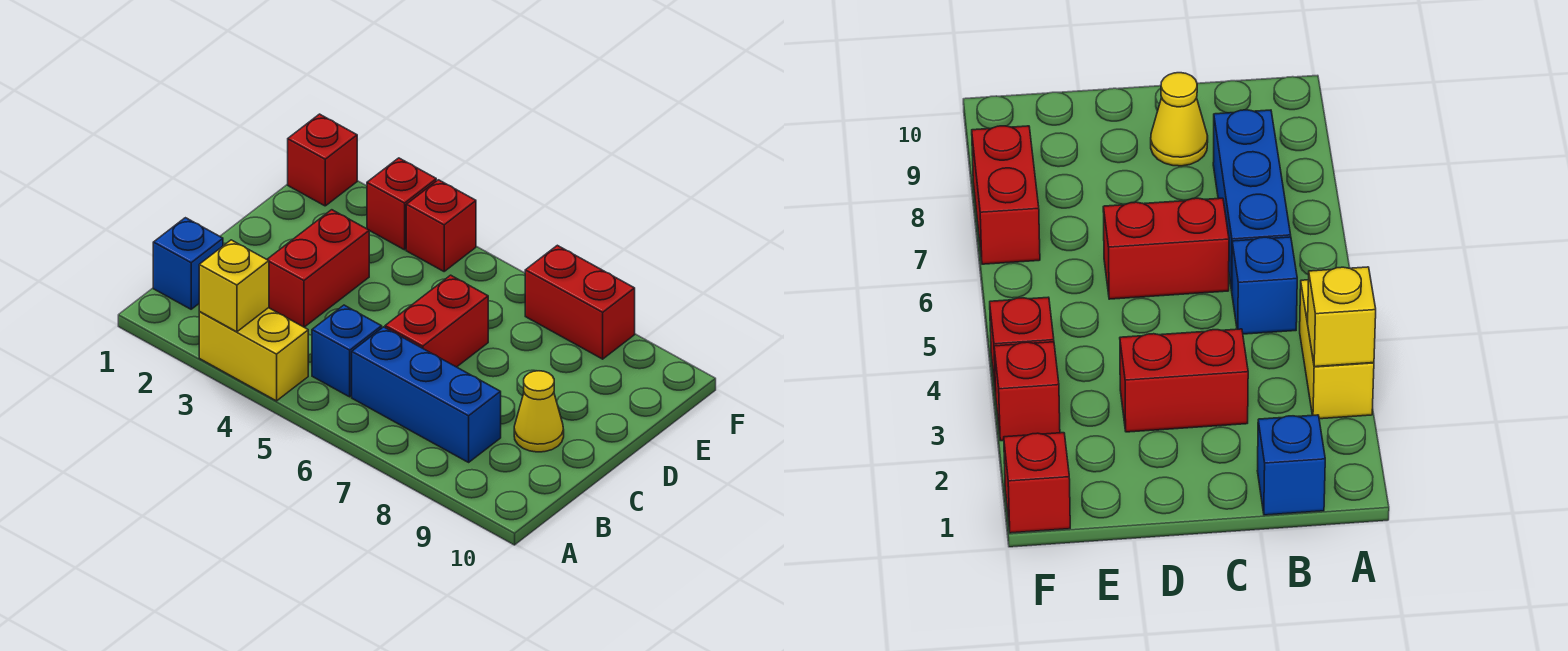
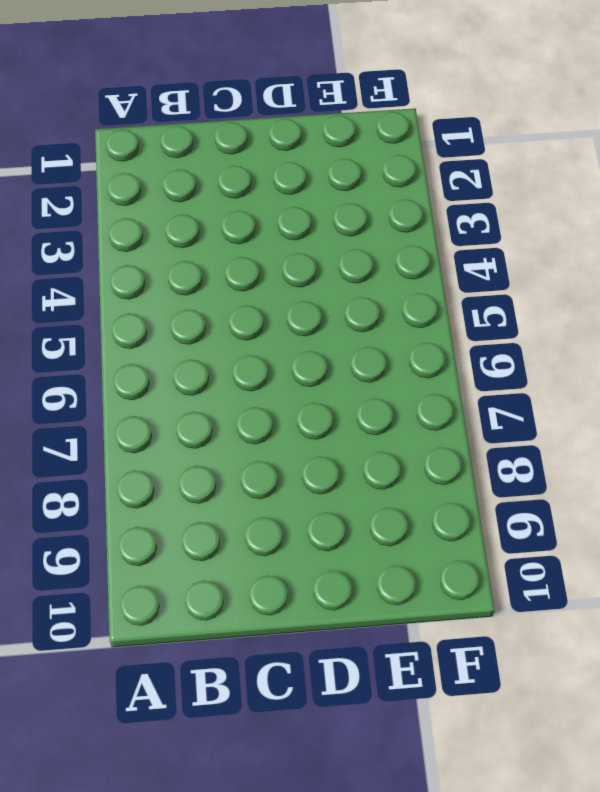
none -> yellow brick A3:A4 level 1
none -> blue brick B1 level 1
none -> blue brick B5 level 1

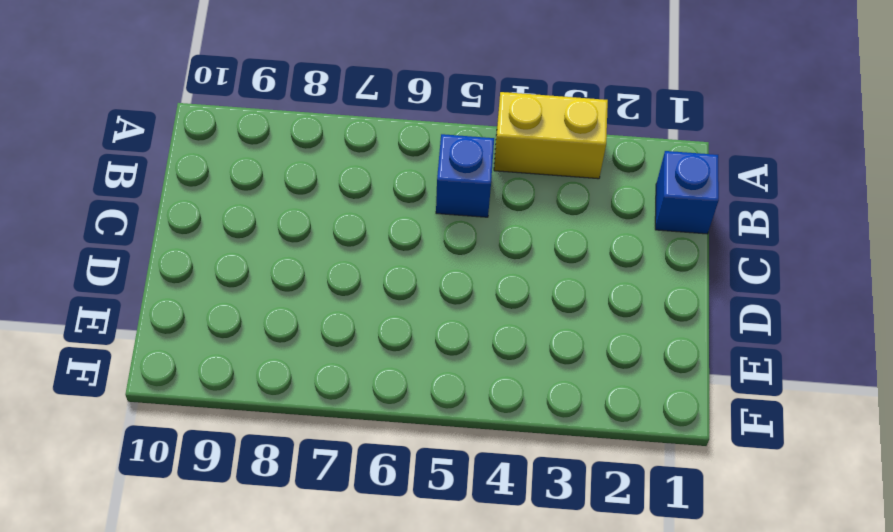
none -> blue brick B6:B8 level 1
none -> red brick C3:D3 level 1
none -> red brick C6:D6 level 1

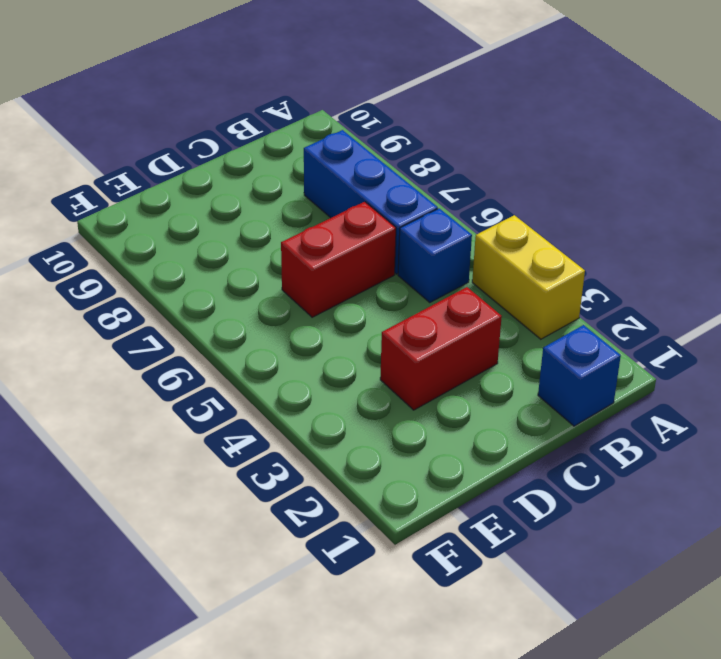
none -> yellow cone C9 level 1
none -> red brick F1 level 1
none -> red brick F3 level 1

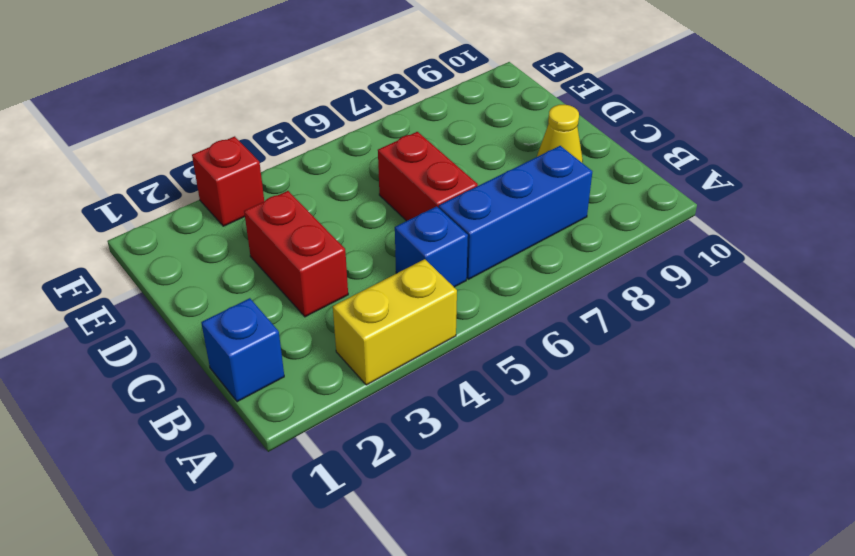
none -> red brick F1 level 1
none -> red brick F4 level 1
none -> red brick F7:F8 level 1

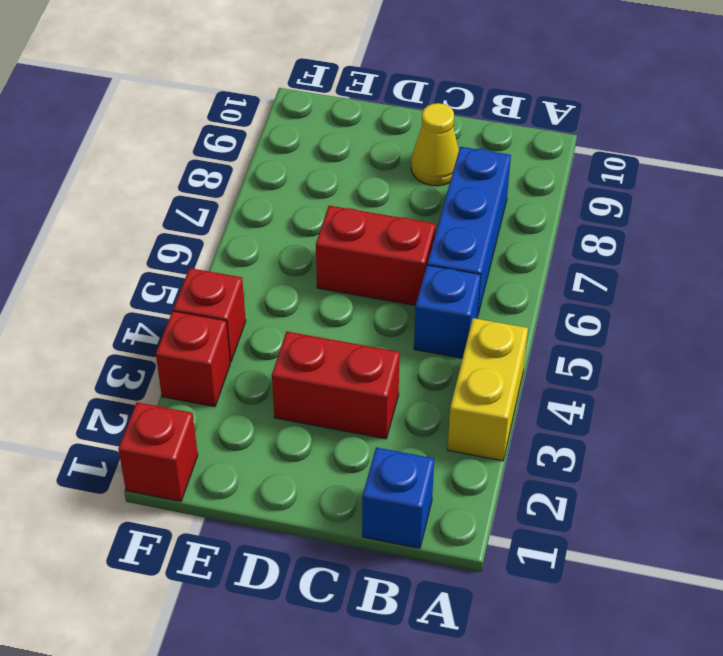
none -> red brick F7:F8 level 1
none -> yellow brick A3 level 2

